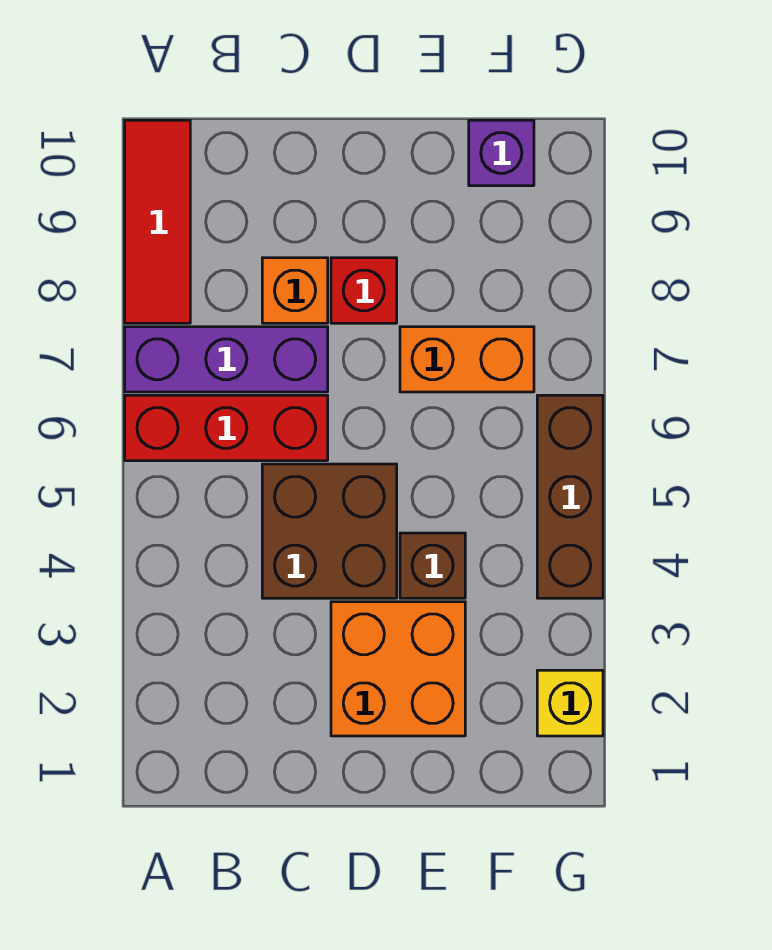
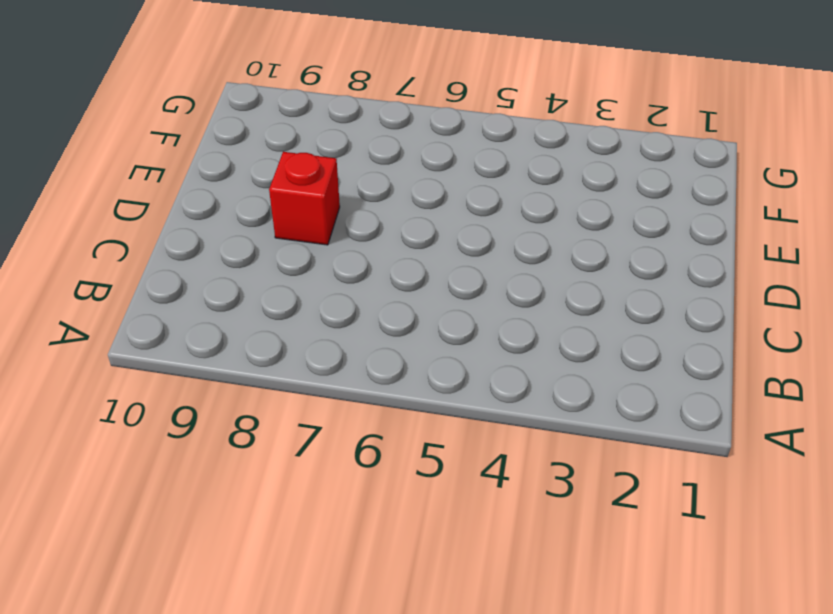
none -> red brick A6:C6 level 1
none -> purple brick A7:C7 level 1
none -> red tile A8:A10 level 1

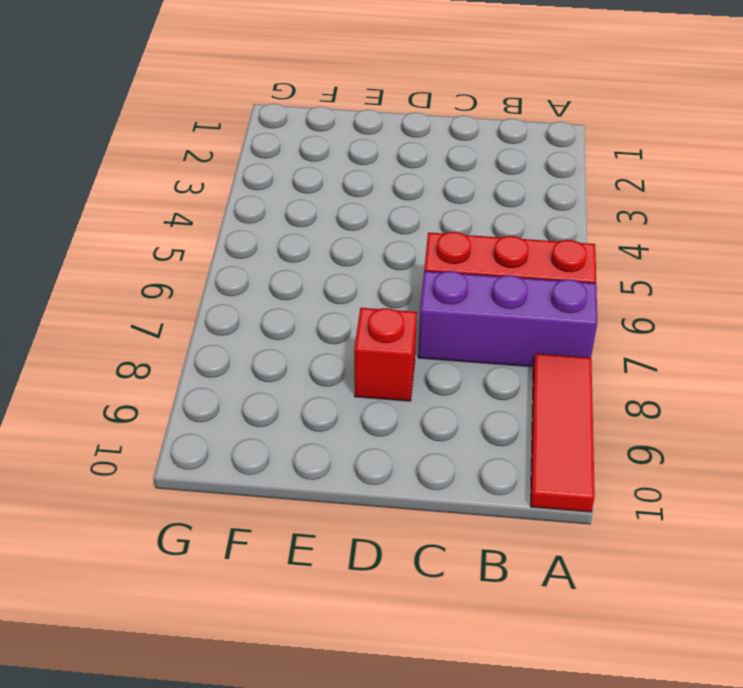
none -> brown brick C4:D5 level 1
none -> orange brick C8 level 1
none -> orange brick D2:E3 level 1

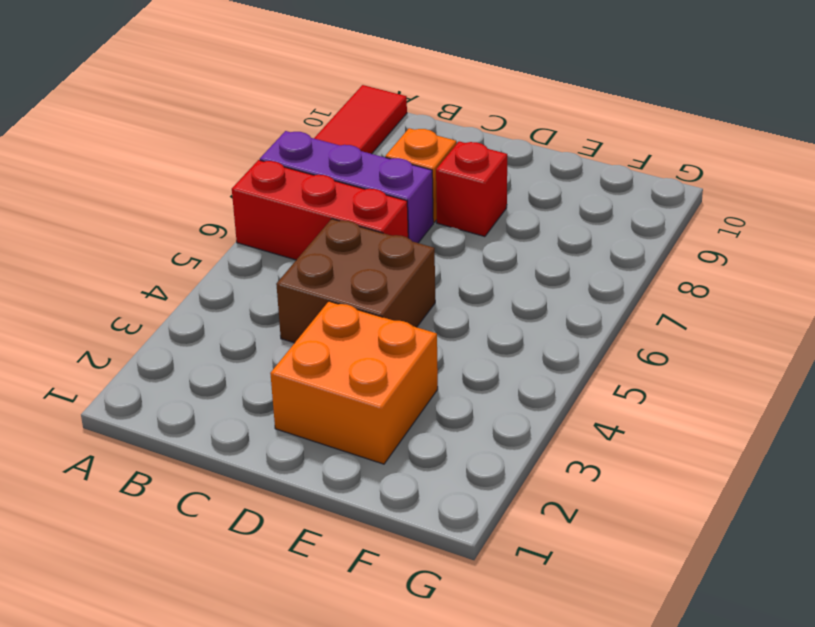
none -> brown brick E4 level 1
none -> orange brick E7:F7 level 1
none -> purple brick F10 level 1

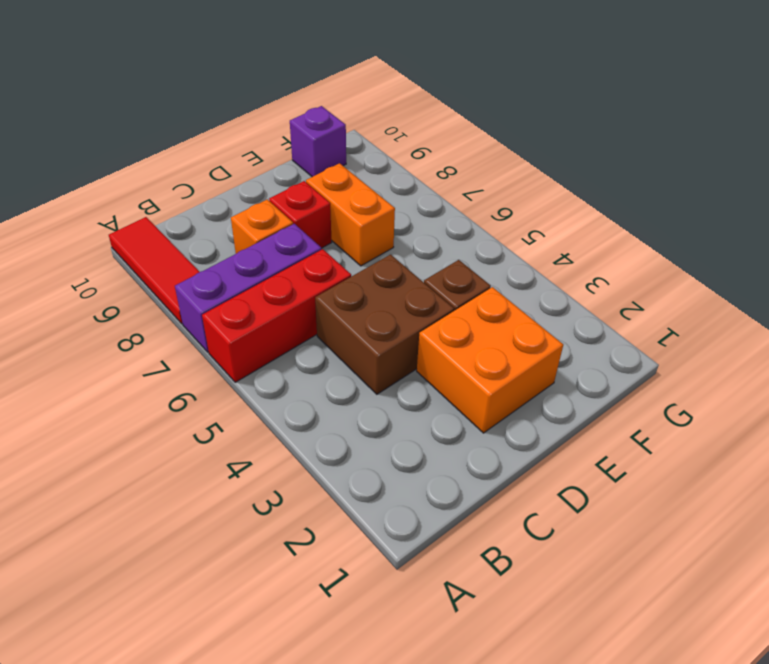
orange brick E7:E8 level 1 -> orange brick E7:F7 level 1
none -> yellow brick G2 level 1
none -> brown brick G4:G6 level 1

